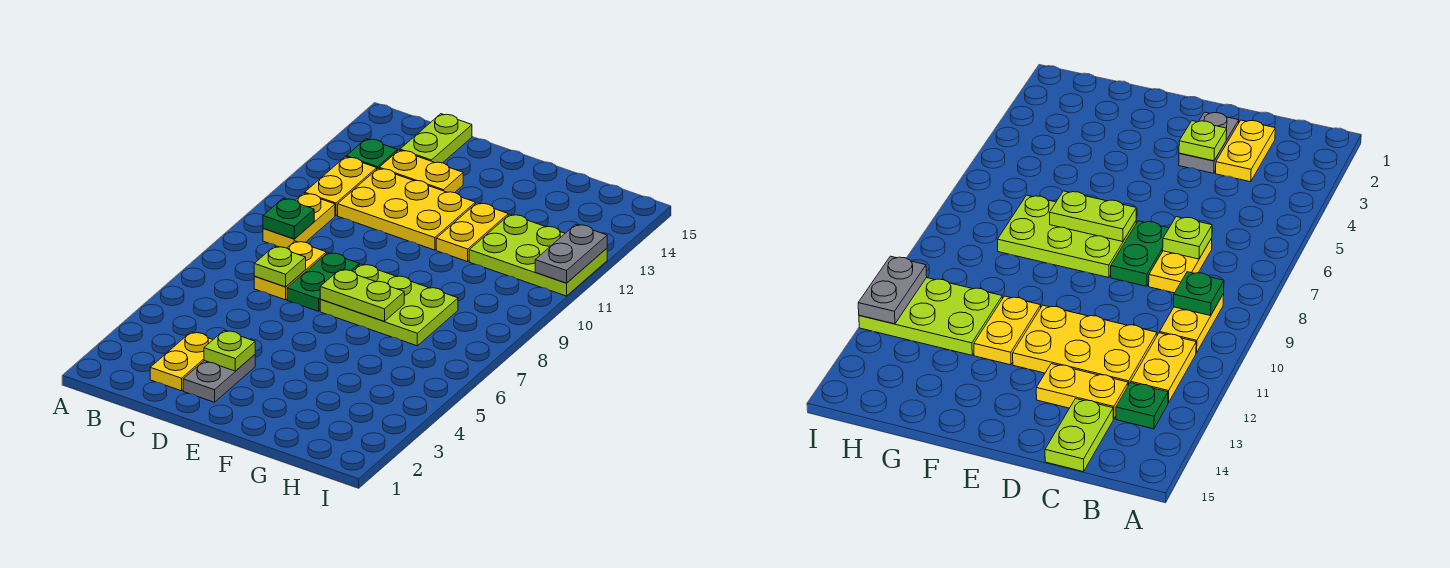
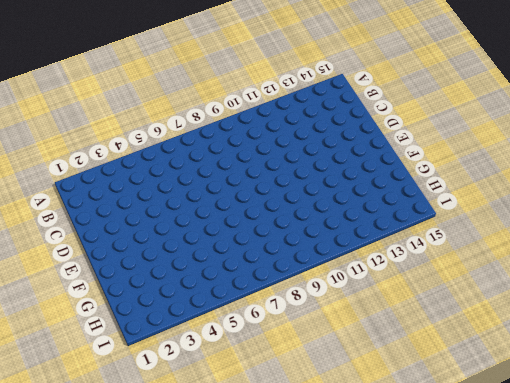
none -> yellow plate B9:B10 level 1
none -> yellow plate B11:B12 level 1
none -> green plate B13 level 1

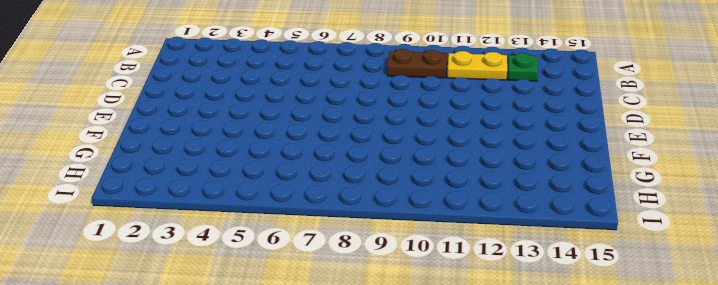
brown plate B9:B10 level 1 -> yellow plate B9:B10 level 1
none -> yellow plate C2:C3 level 1
none -> yellow plate C7:C8 level 1
none -> yellow plate C11:E12 level 1

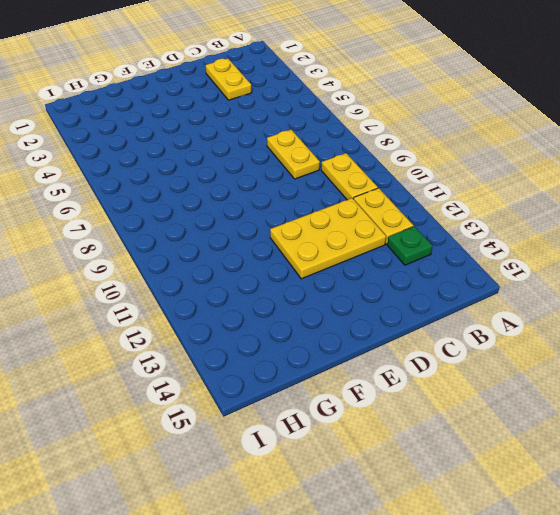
none -> yellow plate C13:D13 level 1
none -> lime plate C14:C15 level 1
none -> grey plate D2:D3 level 1

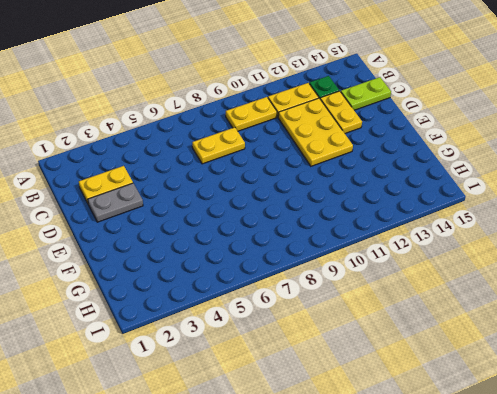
none -> green plate D7:D8 level 1
none -> lime plate E7:G8 level 1
none -> yellow plate F11:F12 level 1

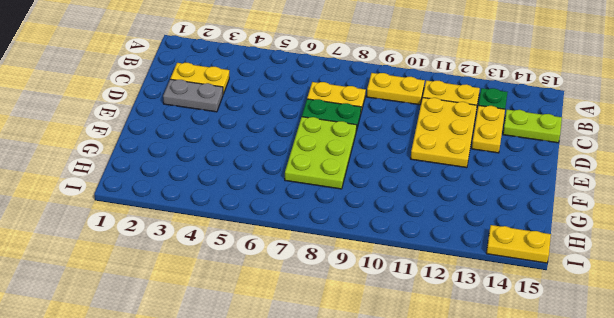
yellow plate I14:I15 level 1 -> yellow plate F11:F12 level 1
none -> lime plate G11:I12 level 1
none -> green plate B9 level 2
none -> lime plate C7 level 2

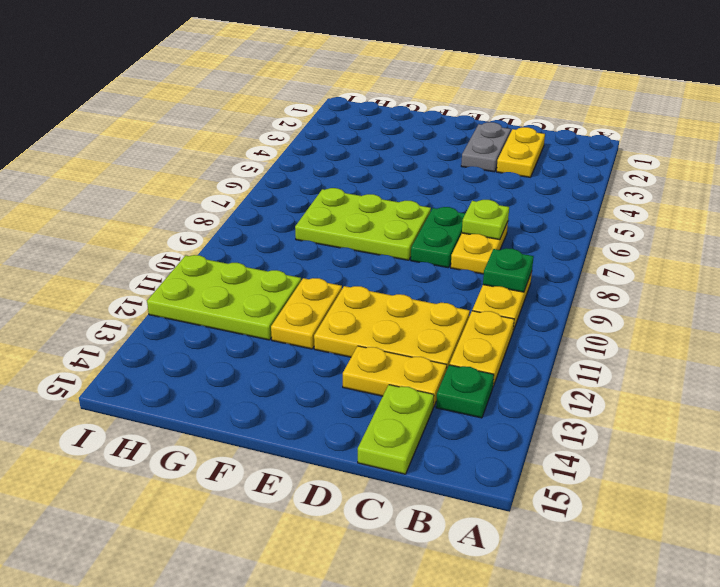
none -> lime plate D3 level 2
none -> lime plate E7:F7 level 2
none -> grey plate I11:I12 level 2

